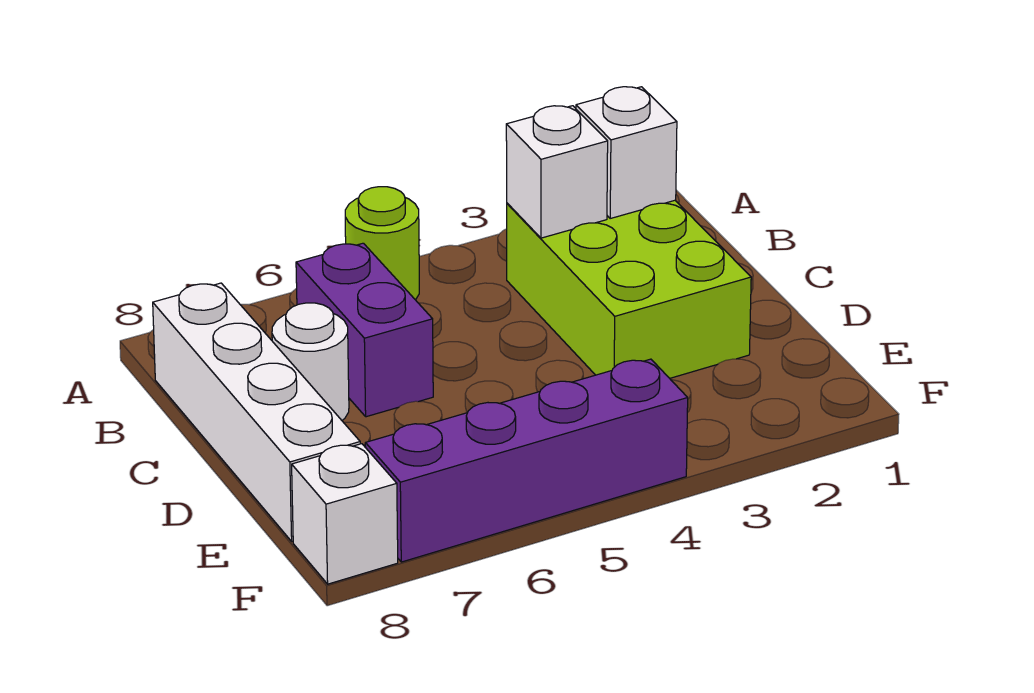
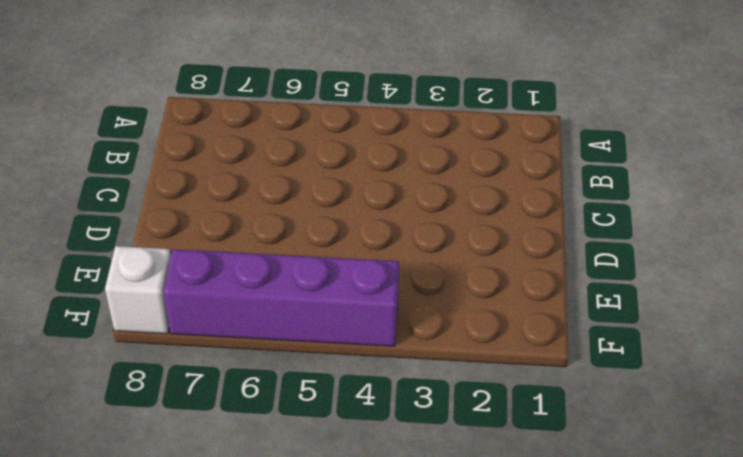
none -> lime round brick A5 level 1
none -> lime brick B2:D3 level 1

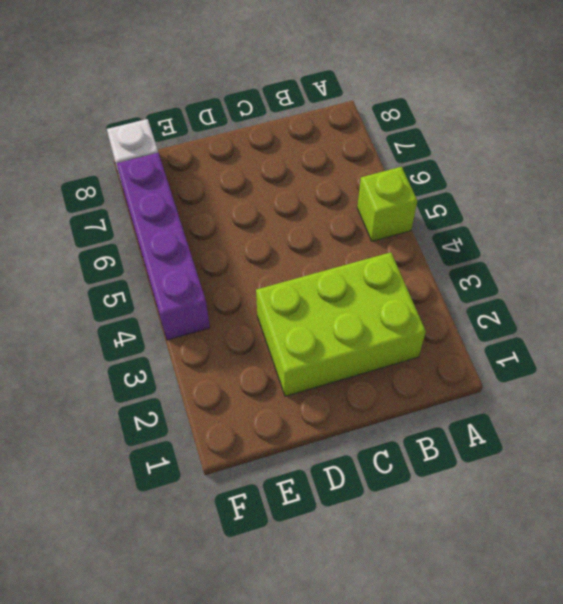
lime brick A5 level 1 -> lime round brick A5 level 1
none -> purple brick B6:C6 level 1
none -> white brick B8:E8 level 1

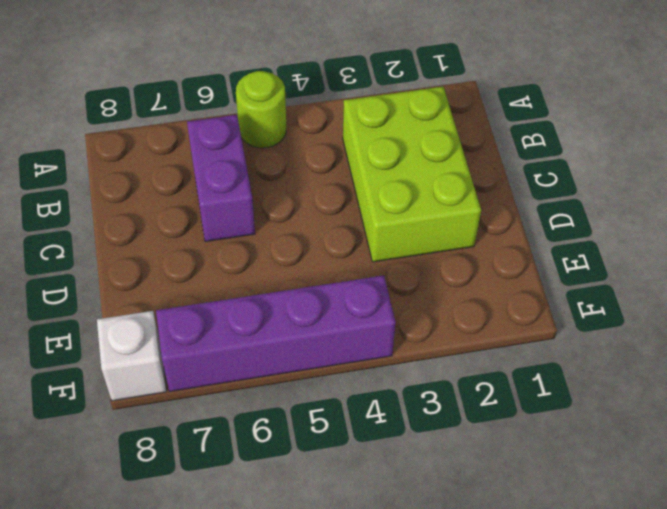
none -> white brick B8:E8 level 1
none -> white round brick C7 level 1

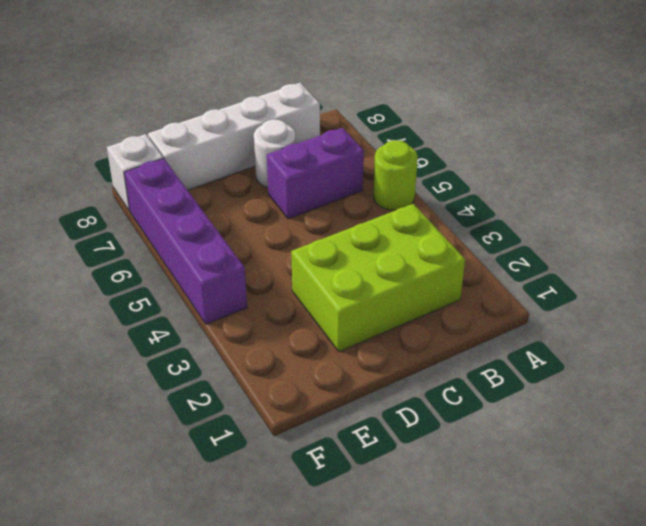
none -> white brick B2 level 2
none -> white brick B3 level 2

